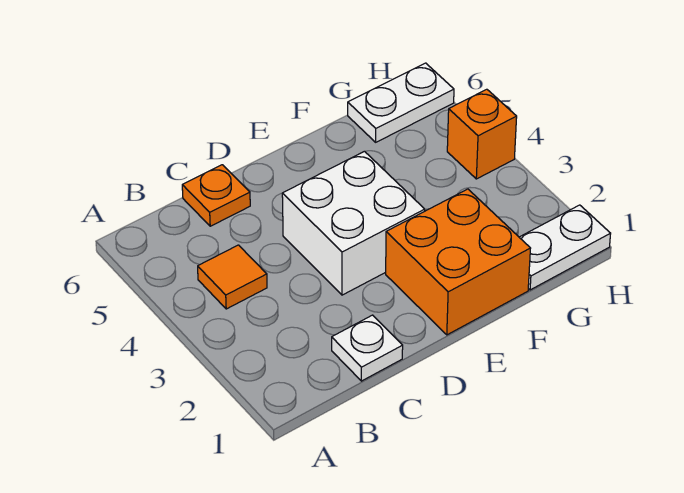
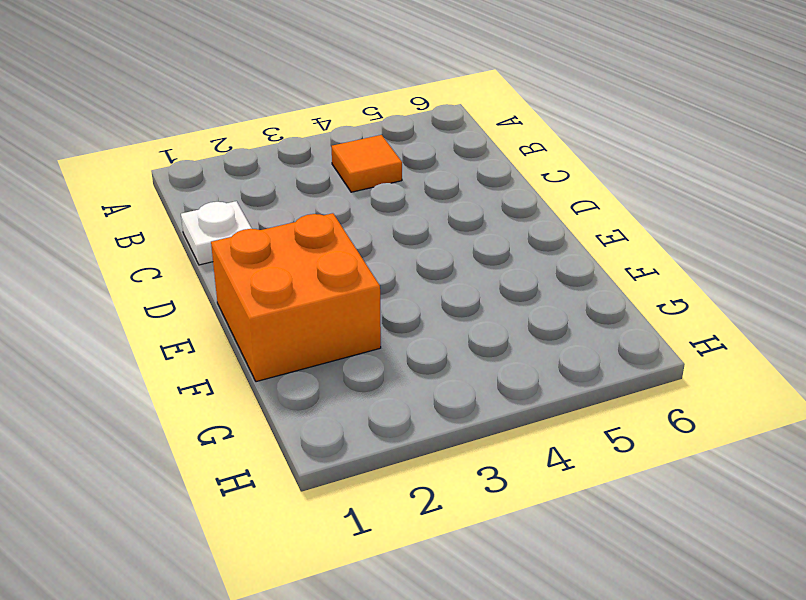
none -> orange plate C6 level 1
none -> white brick D3:E4 level 1

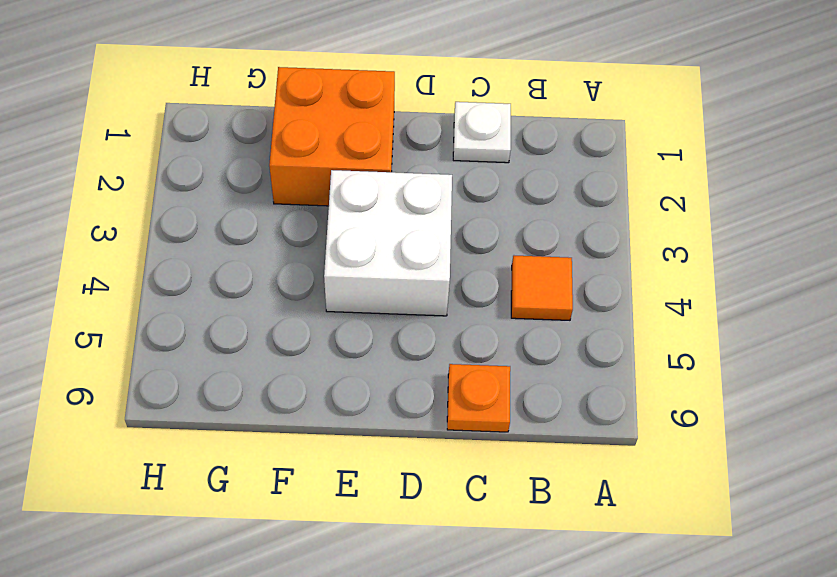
none -> white plate G1:H1 level 1
none -> white plate G6:H6 level 1

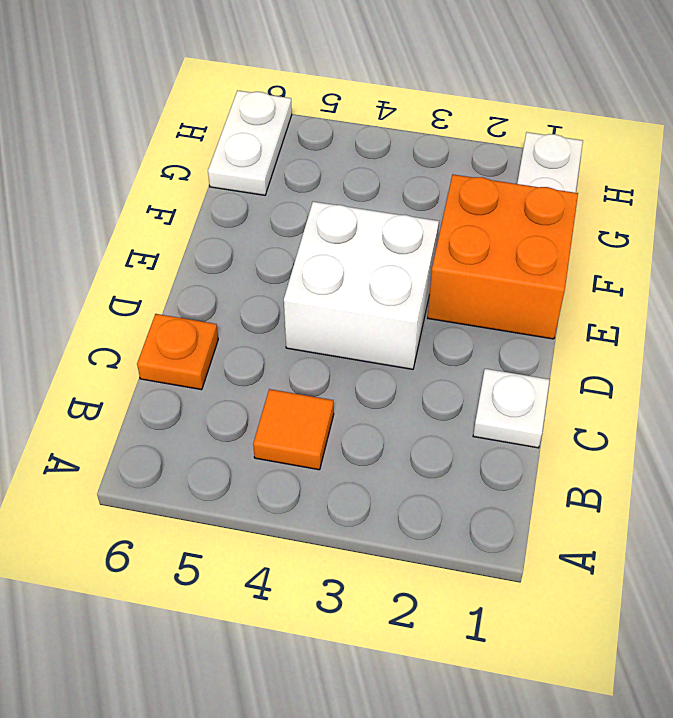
none -> orange brick H4 level 1

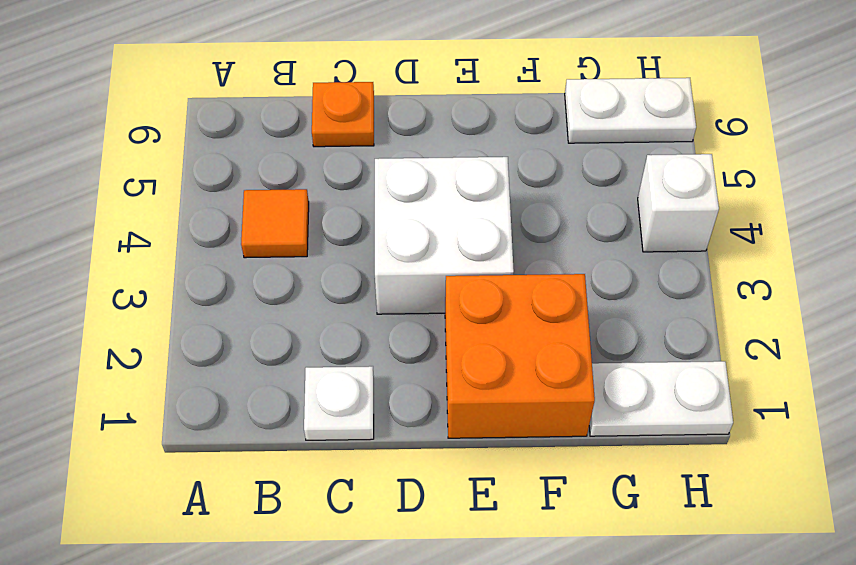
white brick H4 level 1 -> orange brick H4 level 1

